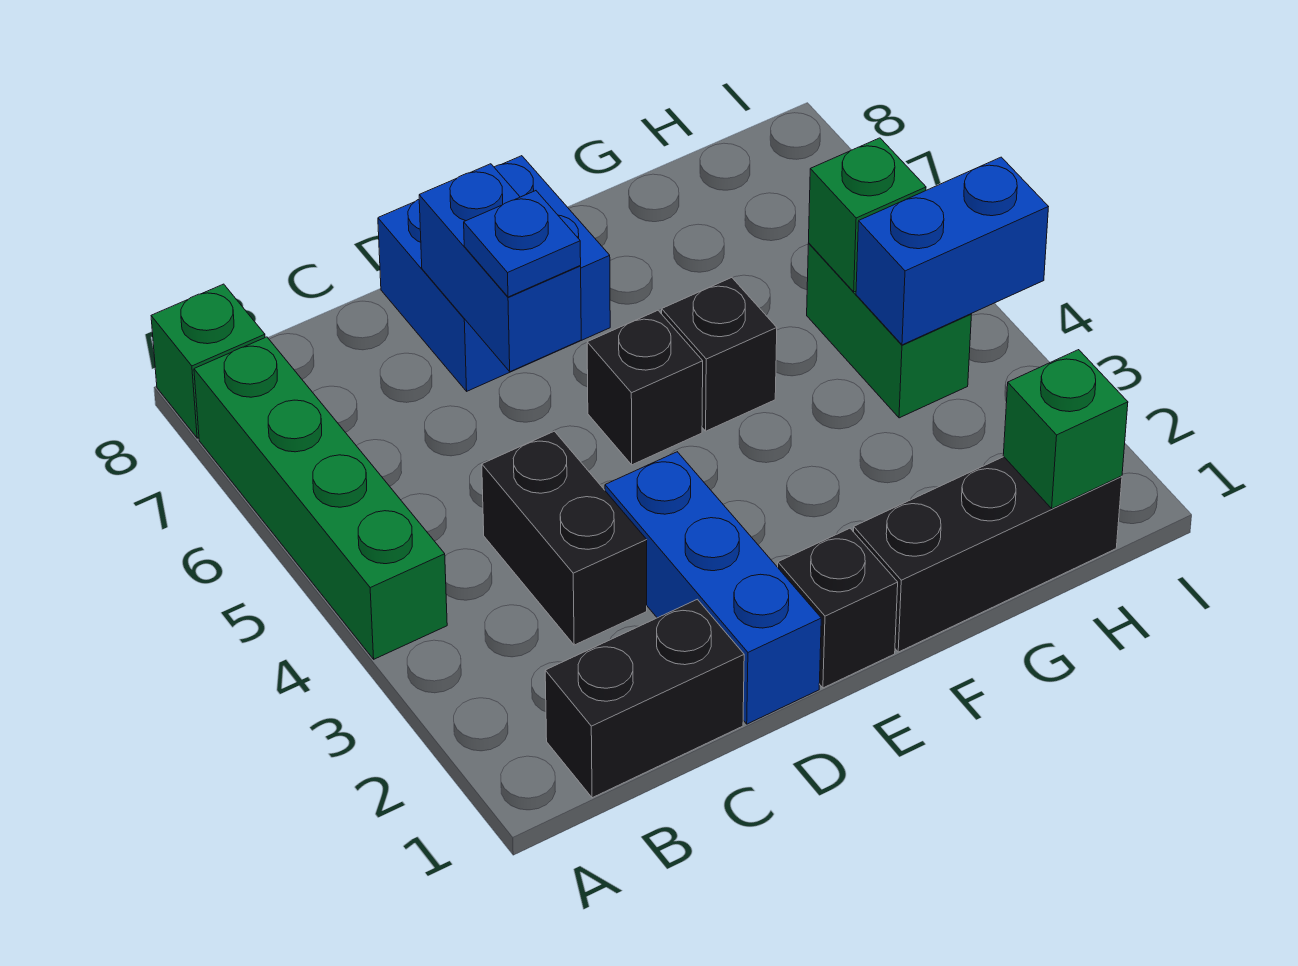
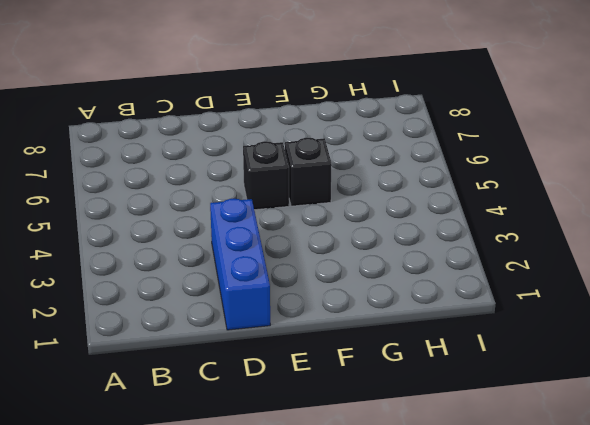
none -> green brick A4:A7 level 1
none -> green brick A8 level 1
none -> black brick B1:C1 level 1

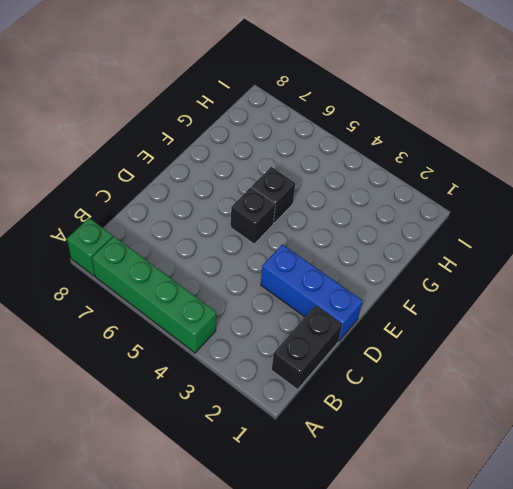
none -> black brick C3:C4 level 1
none -> blue brick D7:E8 level 1
none -> black brick E1 level 1

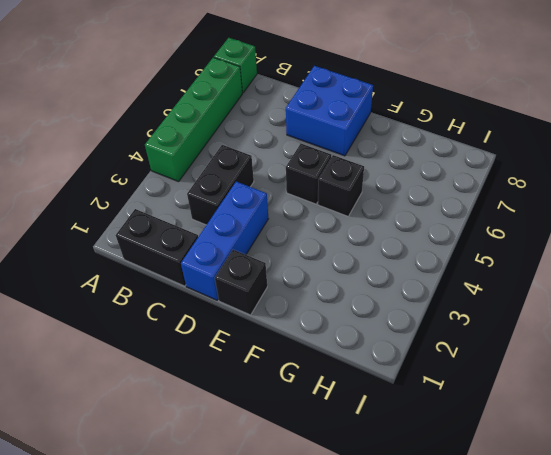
none -> black brick F1:H1 level 1
none -> green brick H4:H5 level 1
none -> blue brick D6:D7 level 2

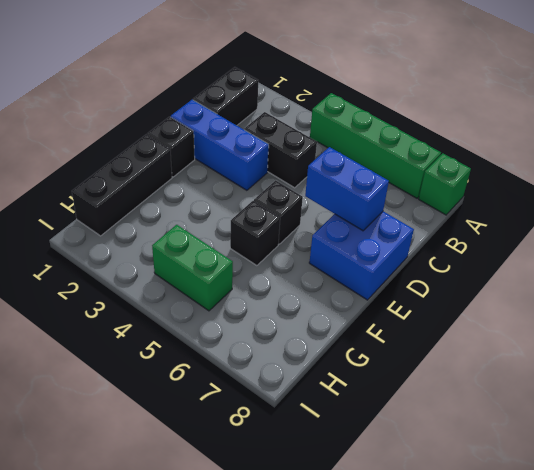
none -> green brick H1 level 2
none -> blue brick H4:I4 level 2
none -> green brick H5 level 2

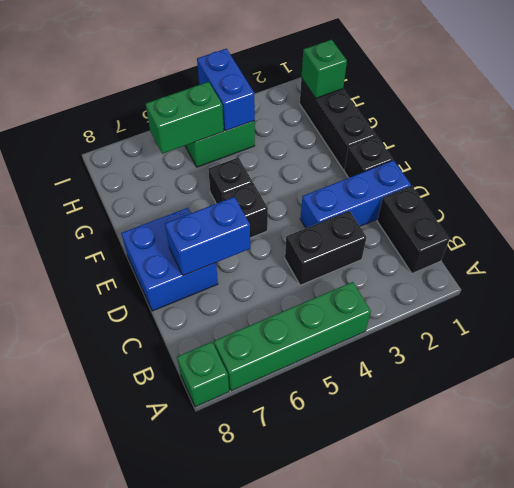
green brick H5:H6 level 2 -> green brick H5 level 2
none -> blue plate D6 level 3

